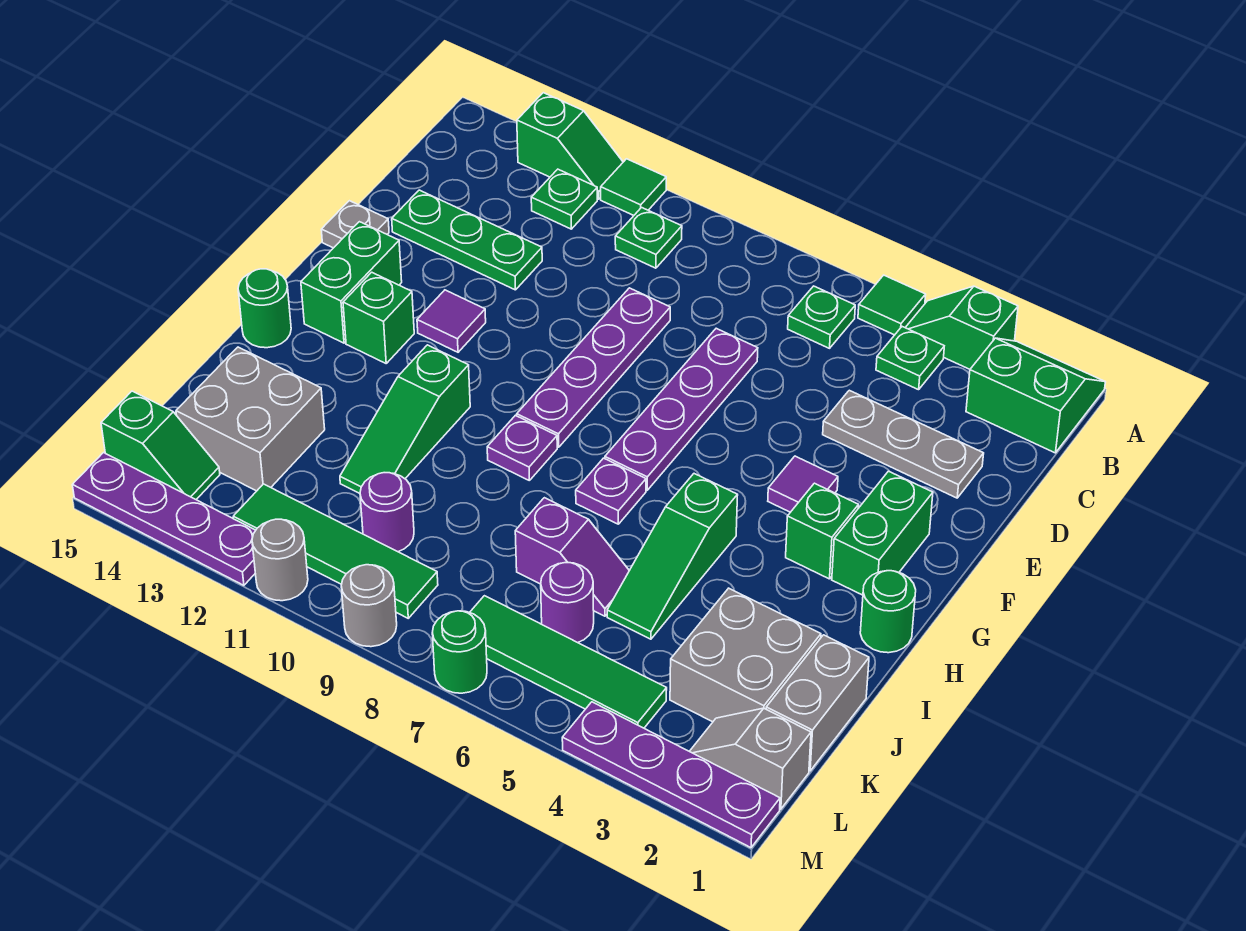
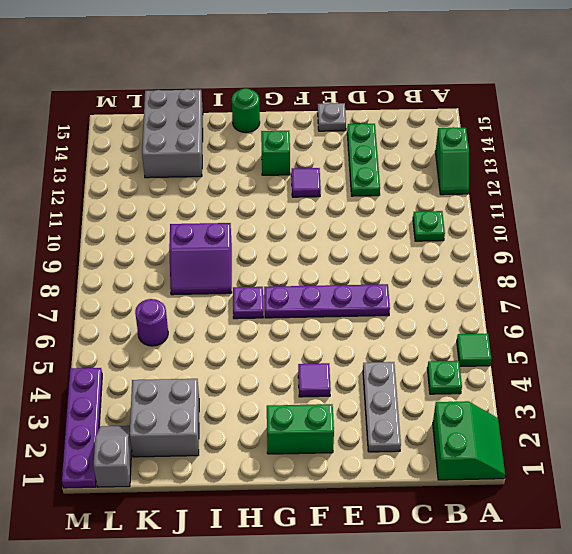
purple slope I8:J9 level 1 top 9 -> none
grey brick J13:K15 level 1 -> grey brick J13:K14 level 1
none -> green slope A3:A4 level 1 top 3
none -> green tile A11 level 1
none -> green plate B6 level 1
none -> green plate B12 level 1

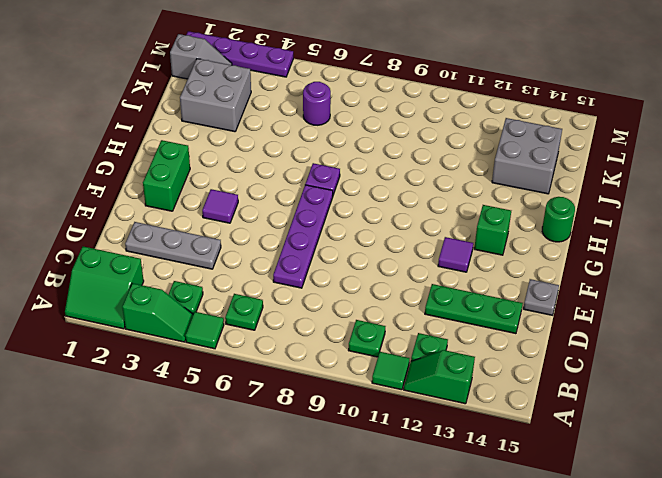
none -> purple plate D9:G9 level 1
none -> green brick F14:G14 level 1
none -> green brick G3 level 1
none -> green round brick H1 level 1

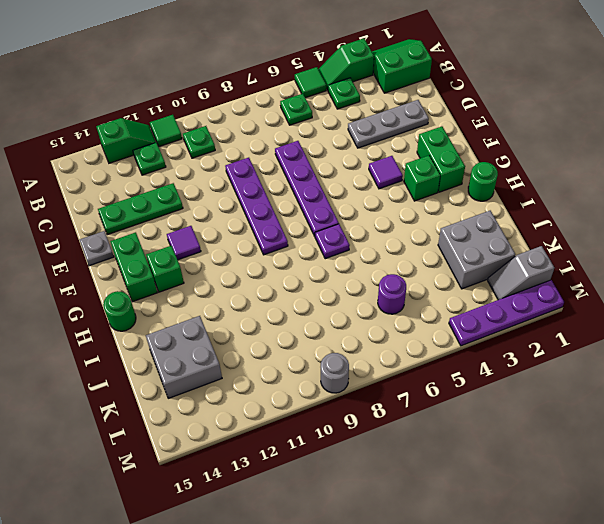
none -> green slope H5:J5 level 1 top H
none -> purple plate H9 level 1
none -> green slope H11:J11 level 1 top H
none -> grey brick J1:K1 level 1

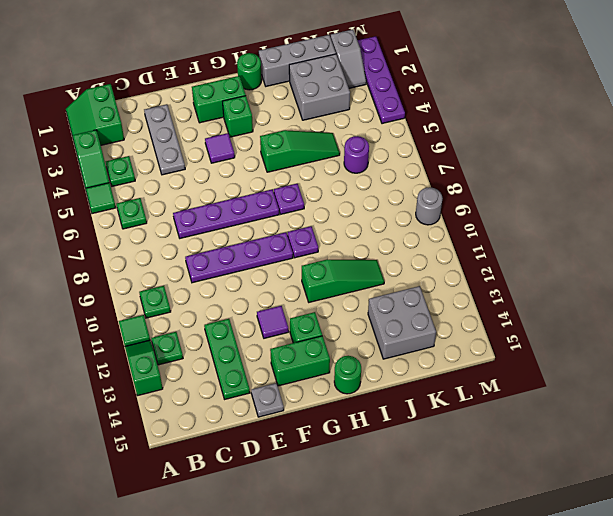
grey brick I1:K1 level 1 -> grey brick J1:K1 level 1
none -> purple slope J6:J7 level 1 top 7
none -> purple round brick K10 level 1
none -> green tile L4:L7 level 1
none -> green tile L9:L12 level 1

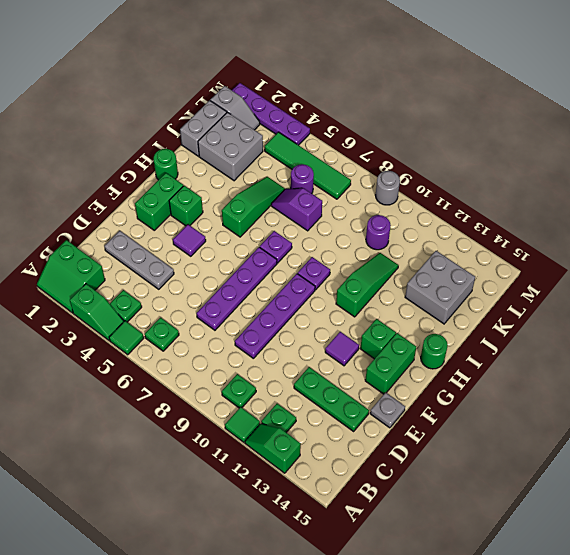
none -> green tile L9:L12 level 1
none -> green slope L14:L15 level 1 top 15
none -> green round brick M7 level 1
none -> grey round brick M11 level 1

